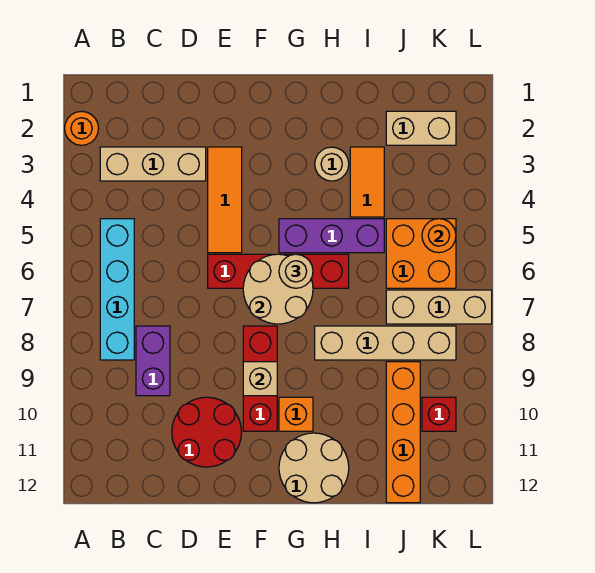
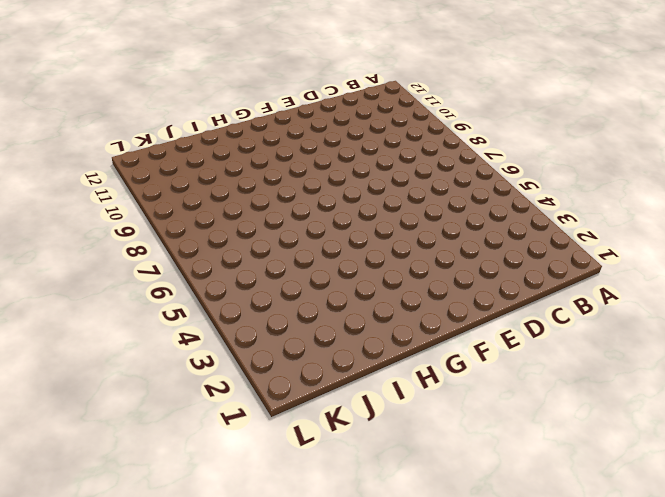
none -> orange round brick A2 level 1
none -> tan brick B3:D3 level 1
none -> cyan brick B5:B8 level 1

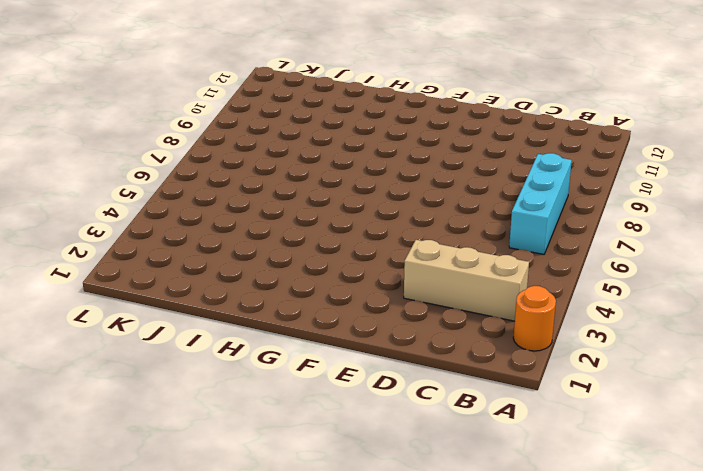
cyan brick B6:B8 level 1 -> cyan brick B5:B8 level 1
none -> purple brick C8:C9 level 1
none -> red round brick D10:E11 level 1
none -> orange tile E3:E5 level 1

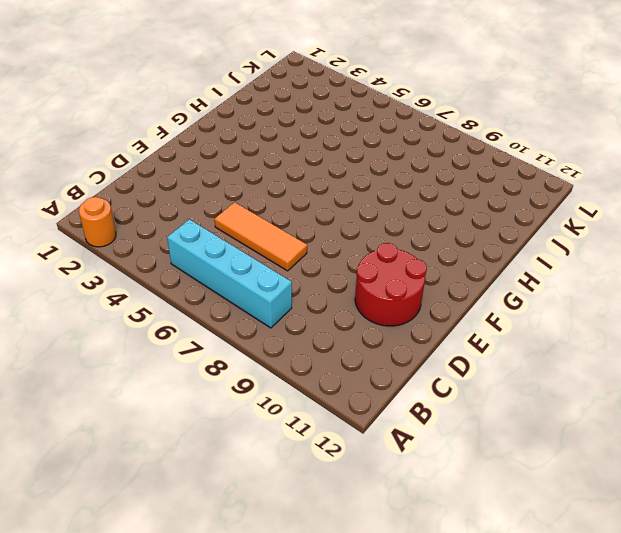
orange tile D5:D7 level 1 -> orange tile E3:E5 level 1
none -> tan brick B3:D3 level 1
none -> purple brick C8:C9 level 1
none -> red brick E6:H6 level 1

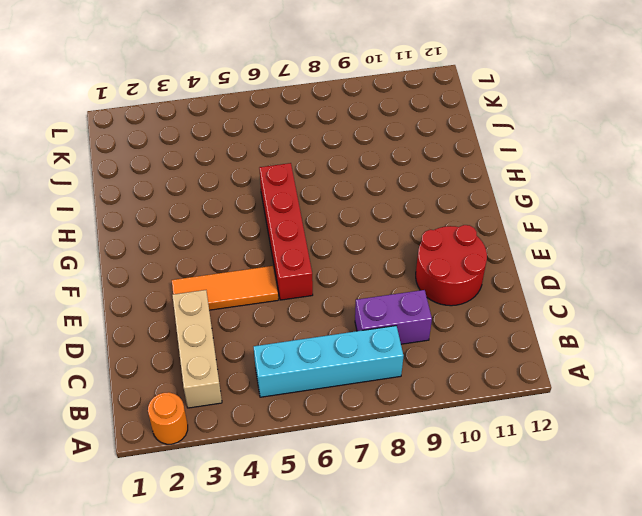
none -> red brick F8:F10 level 1
none -> purple brick G5:I5 level 1
none -> orange brick G10 level 1

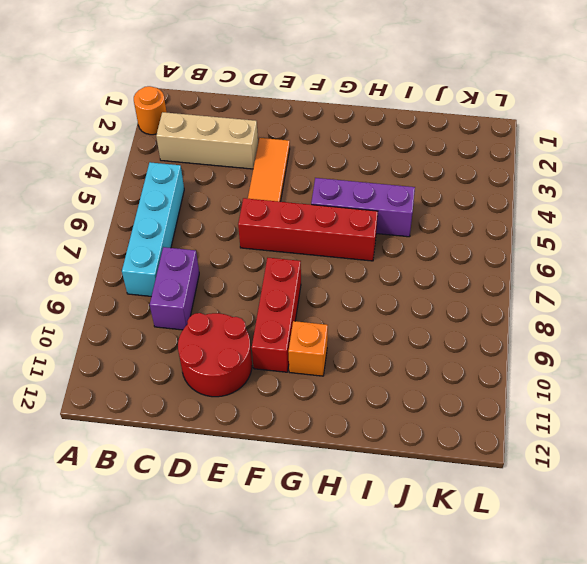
none -> tan round brick G11:H12 level 1
none -> tan round brick H3 level 1
none -> tan brick H8:K8 level 1

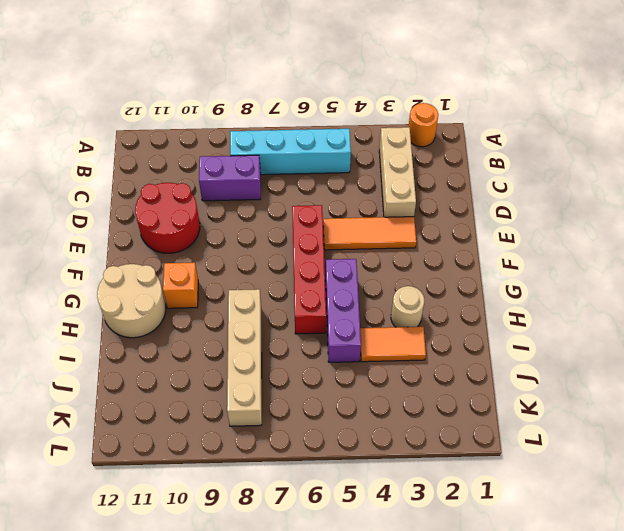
none -> red brick F8:F10 level 1
none -> tan brick J2:K2 level 1
none -> orange brick J5:K6 level 1

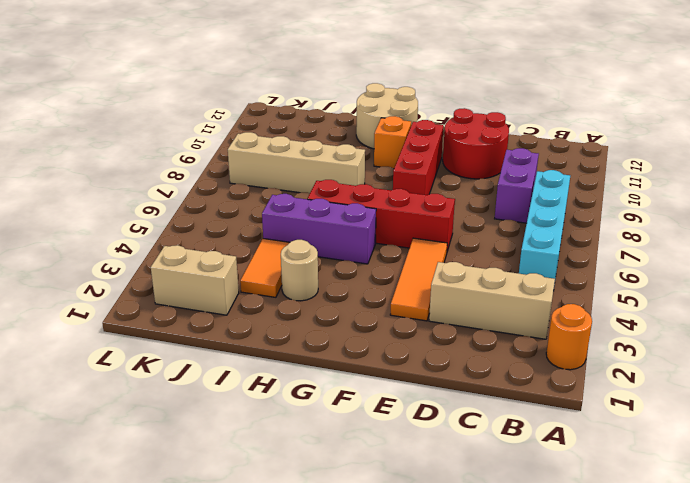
none -> orange brick J5:K6 level 1
none -> tan brick J7:L7 level 1
none -> orange brick J9:J12 level 1

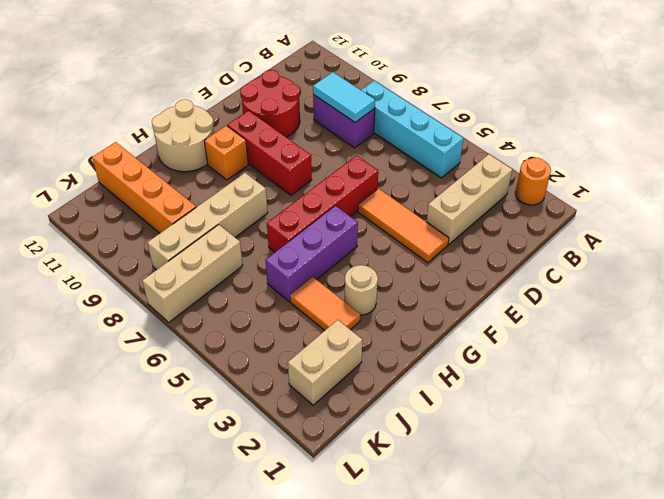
cyan tile C8:C9 level 2 -> none
none -> orange brick J5:K6 level 1
none -> red brick K10 level 1
none -> tan round brick F6:G7 level 2

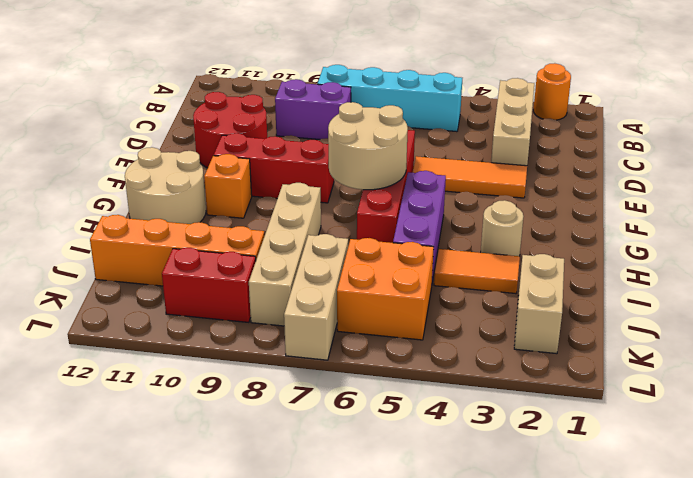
red brick K9:K10 level 1 -> red brick K10 level 1
none -> tan brick F9 level 2
none -> orange round brick K5 level 2
none -> tan round brick G6 level 3

